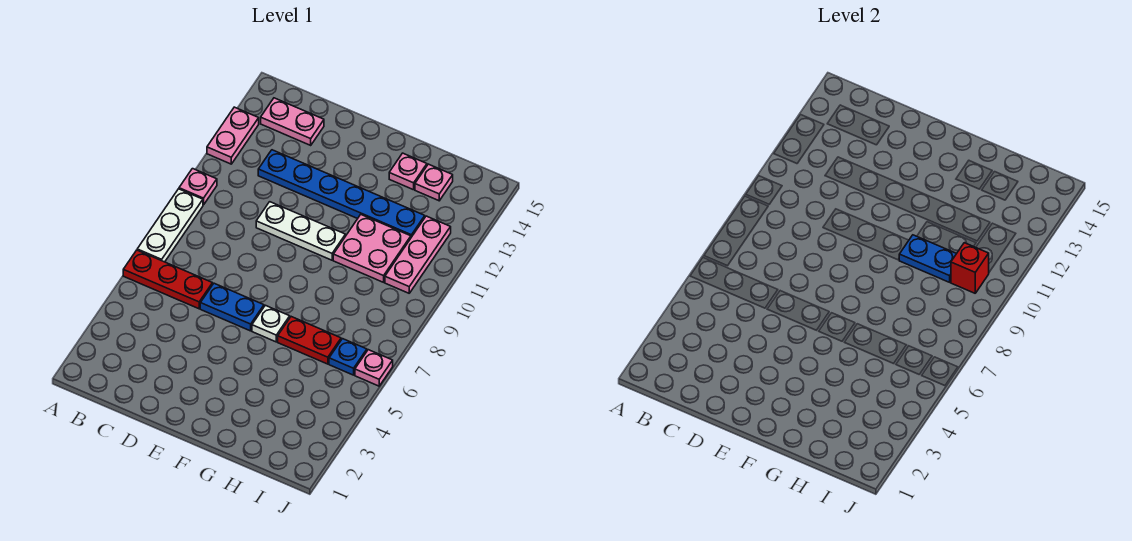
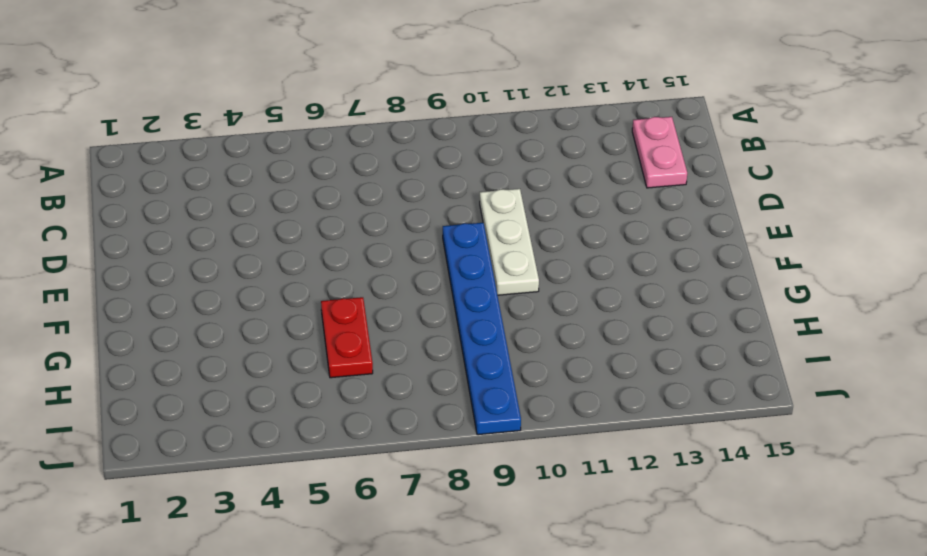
blue plate E9:J9 level 1 -> blue plate C12:H12 level 1
none -> red plate A6:C6 level 1
none -> white plate A7:A9 level 1
none -> pink plate A10 level 1

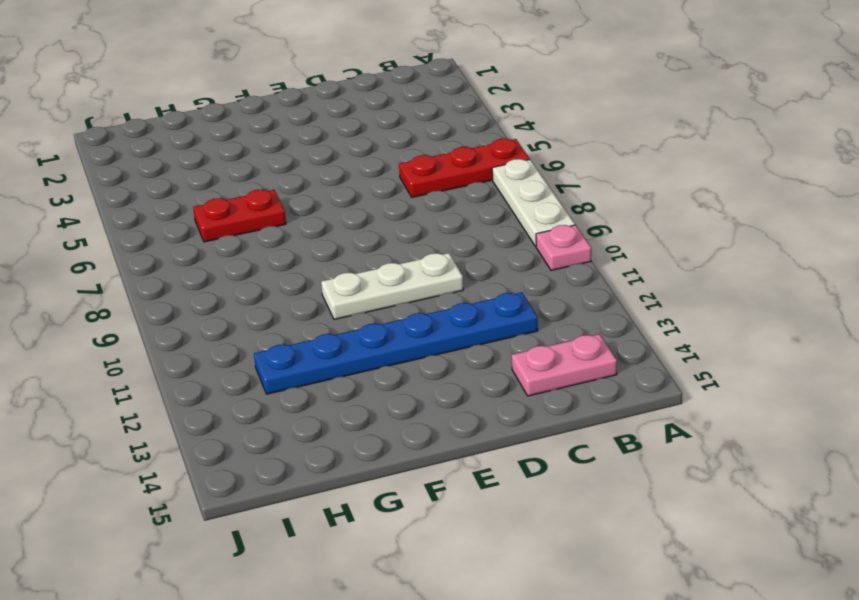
none -> pink plate A12:A13 level 1
none -> blue plate D6:E6 level 1
none -> white plate F6 level 1

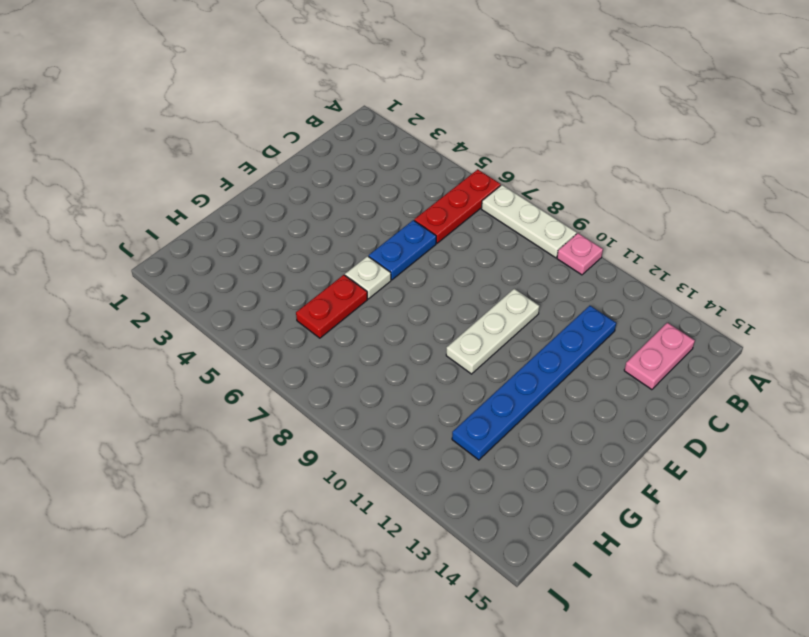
none -> pink plate A12:A13 level 1
none -> pink plate G10:H11 level 1
none -> pink plate G14 level 1

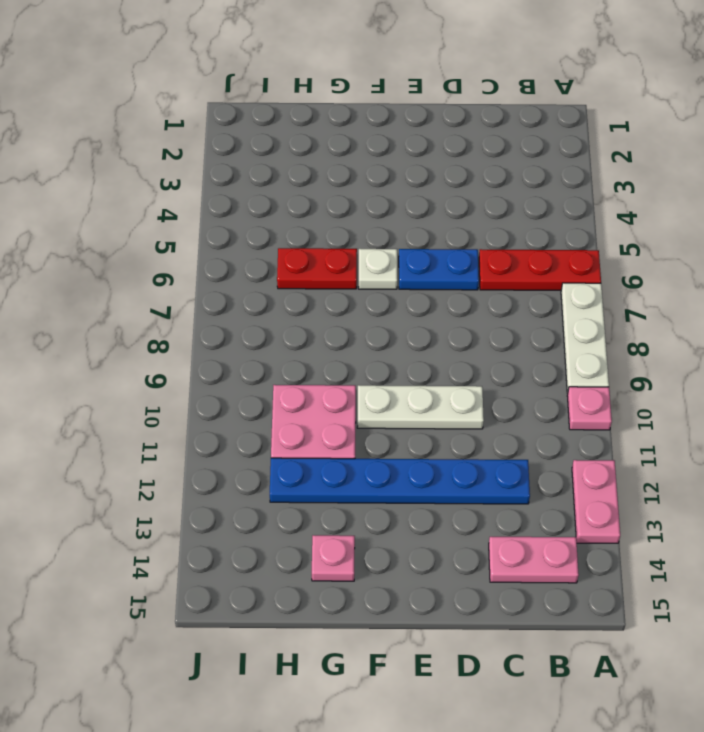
none -> pink plate H14 level 1
none -> blue plate I6 level 1
none -> pink plate I10:I12 level 1

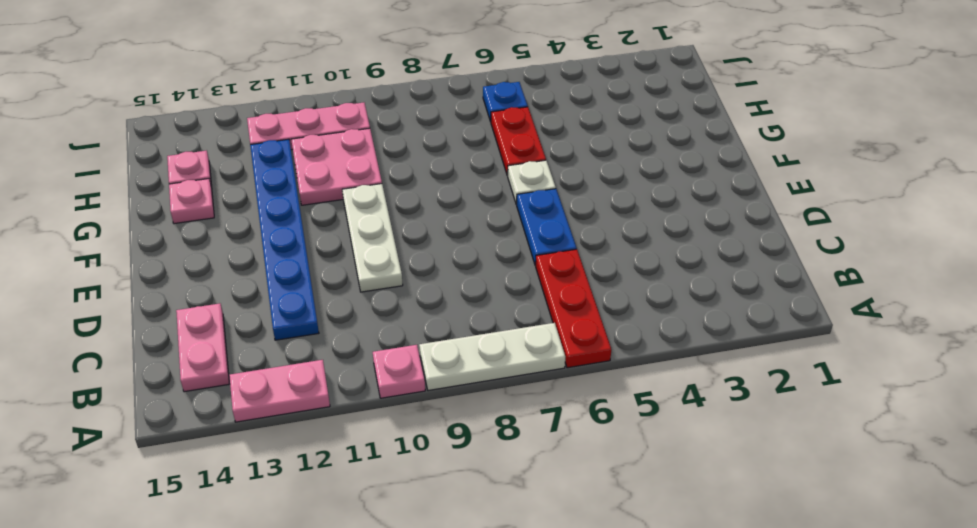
none -> pink plate J6 level 1
none -> blue plate G10:H10 level 2
none -> red brick I10 level 2

